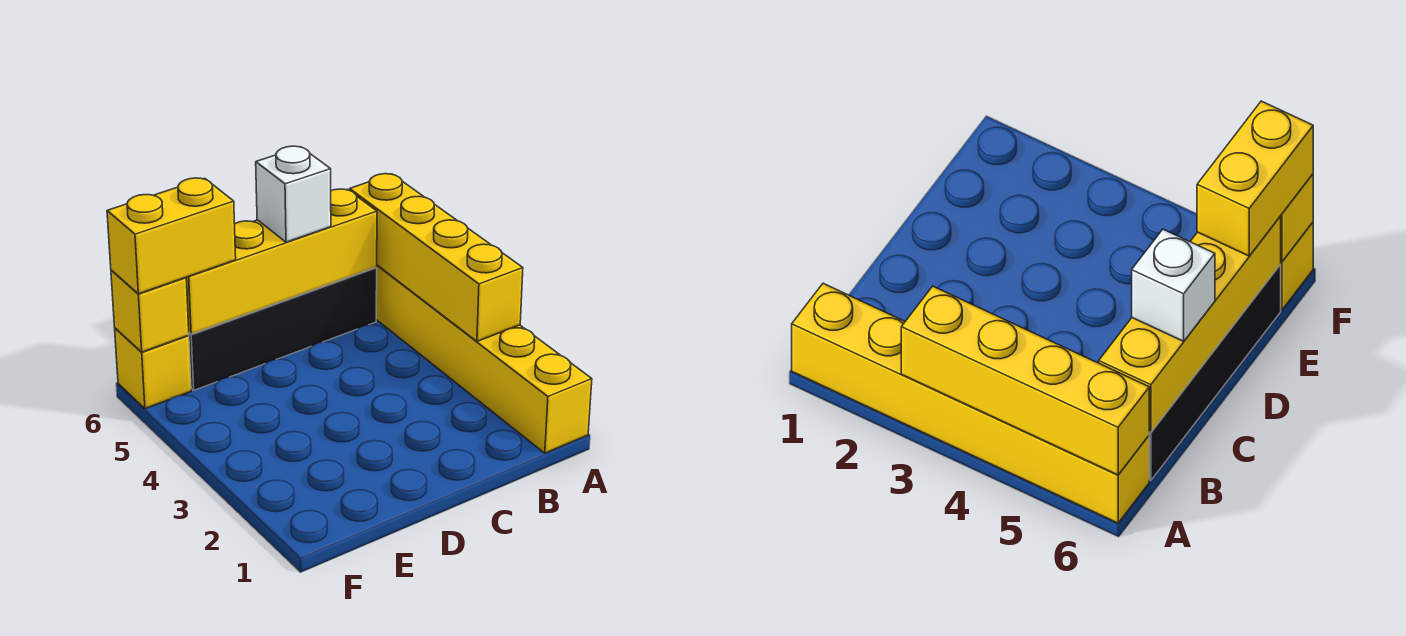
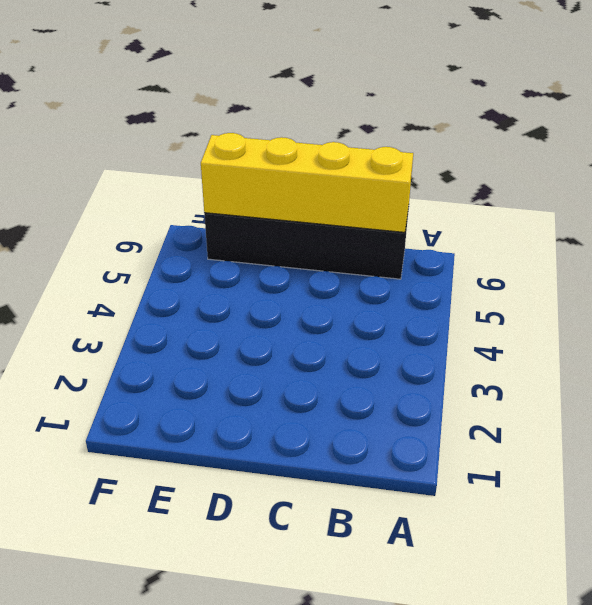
none -> yellow brick A1:A6 level 1
none -> yellow brick F6 level 1

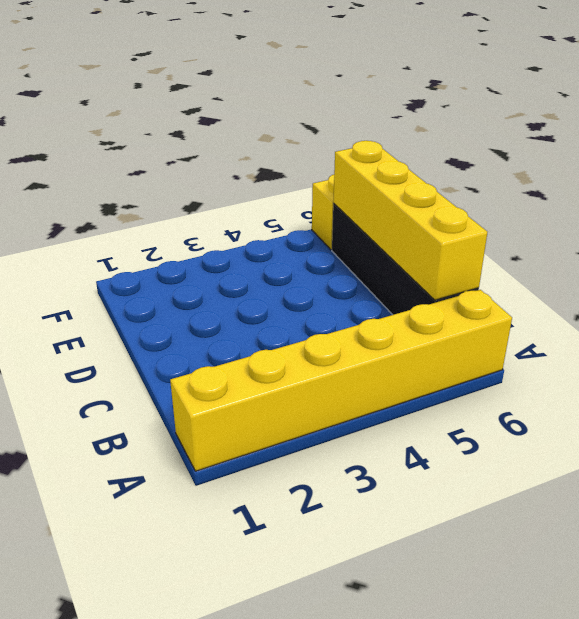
none -> yellow brick A3:A6 level 2
none -> yellow brick F6 level 2

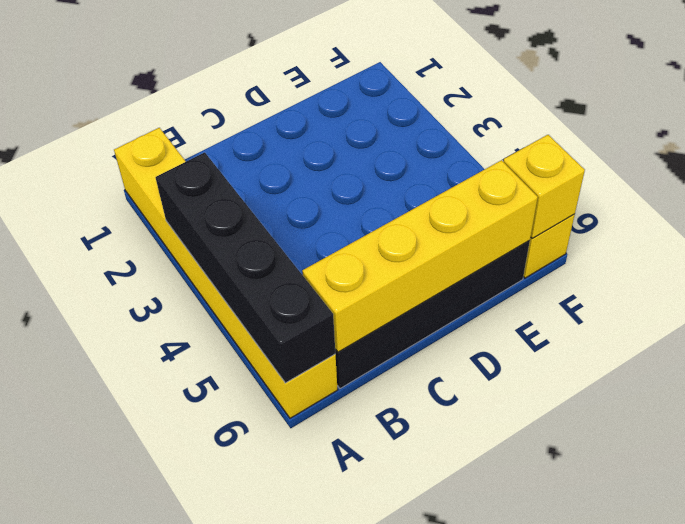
black brick A3:A6 level 2 -> yellow brick A3:A6 level 2
none -> white brick C6 level 3
none -> yellow brick E6:F6 level 3

